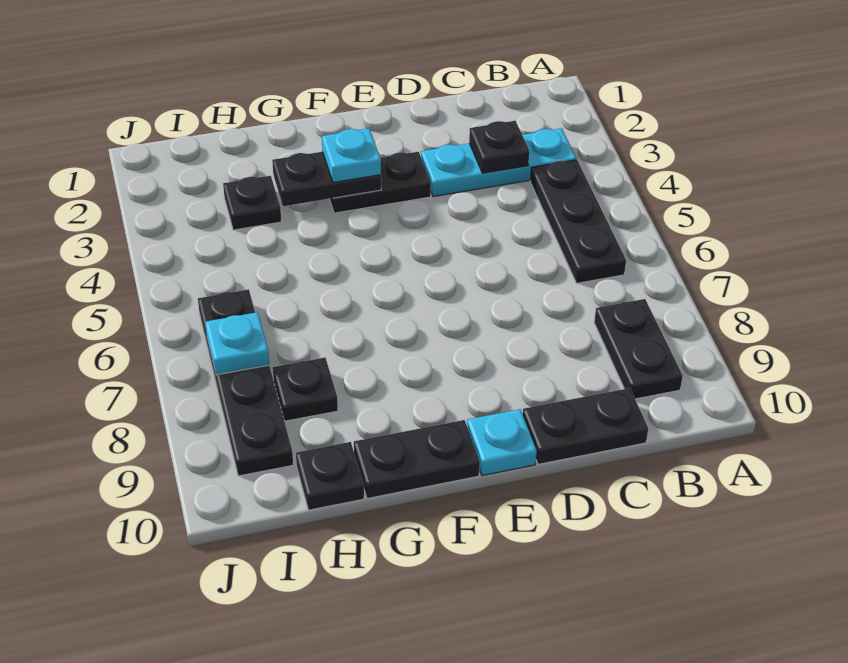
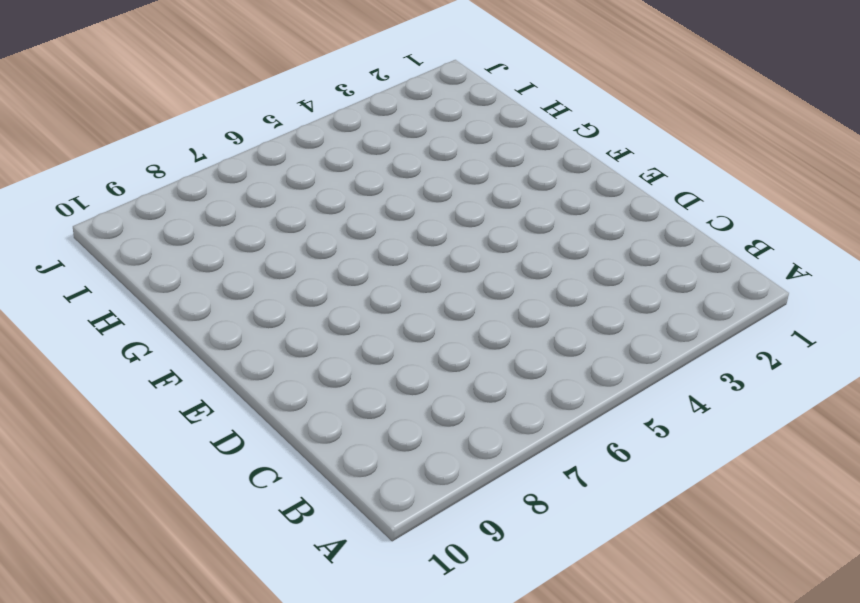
none -> cyan plate B3:D3 level 1
none -> black plate B4:B6 level 1
none -> black plate B8:B9 level 1

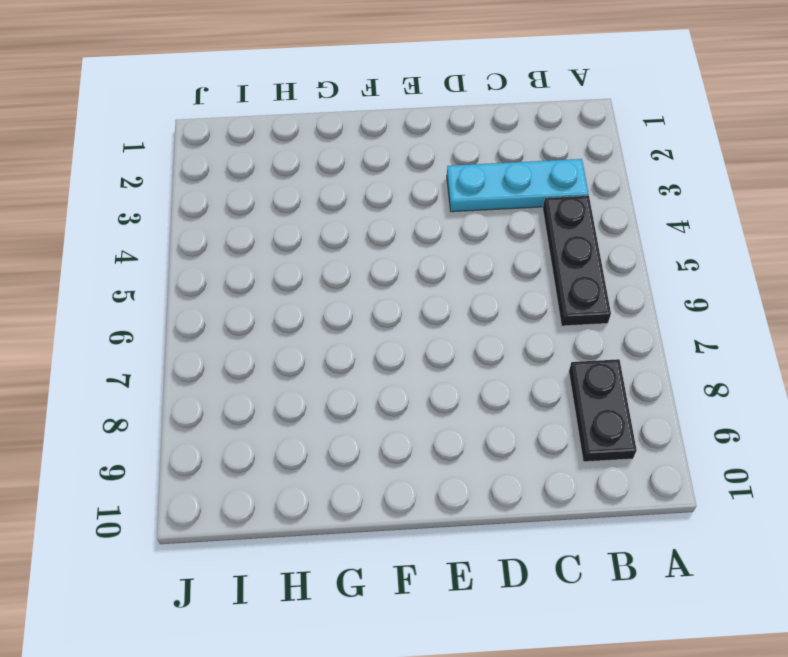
none -> black plate C10:D10 level 1
none -> black plate E3:F3 level 1
none -> cyan plate E10 level 1

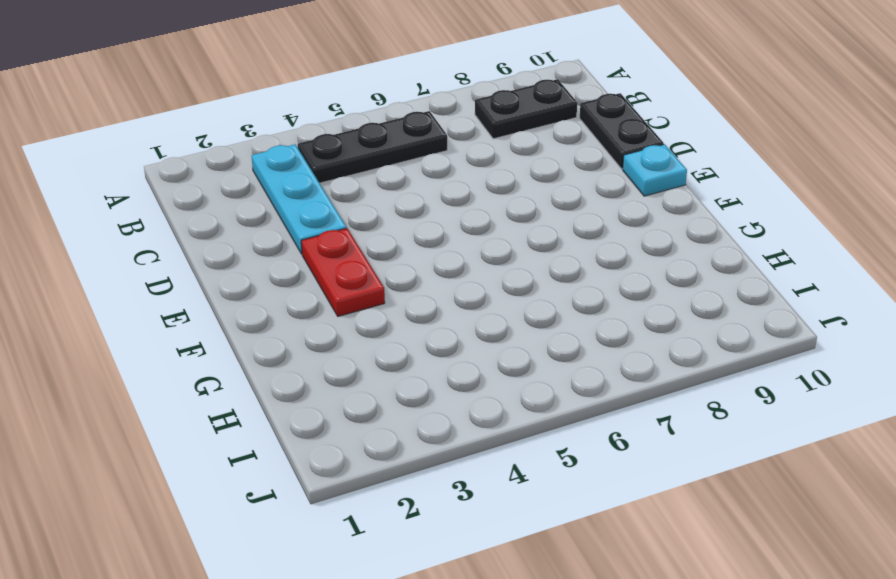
red plate E3:F3 level 1 -> black plate E3:F3 level 1
none -> black plate F10:G10 level 1
none -> black plate H3 level 1
none -> black plate H8 level 1

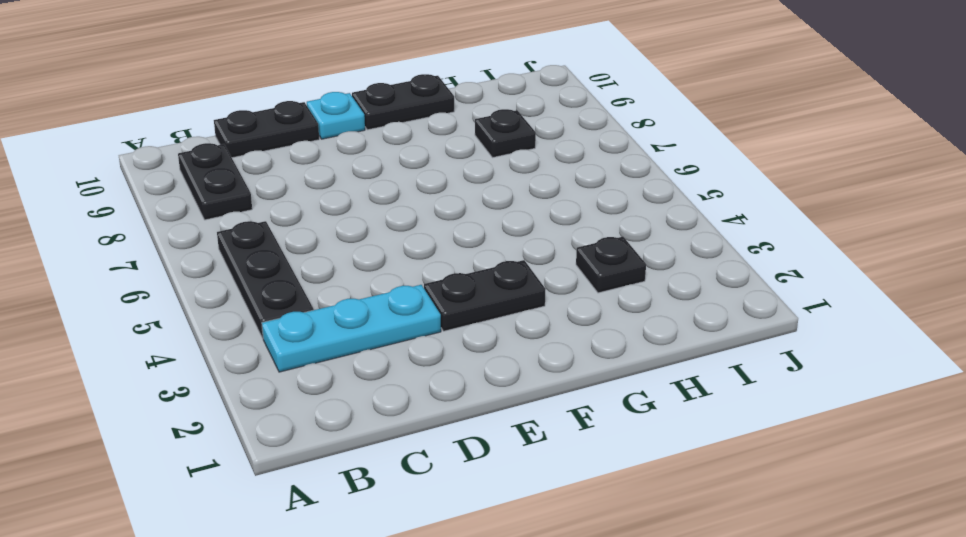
none -> black plate H10 level 1
none -> black plate I6:I9 level 1
none -> black plate C3 level 2

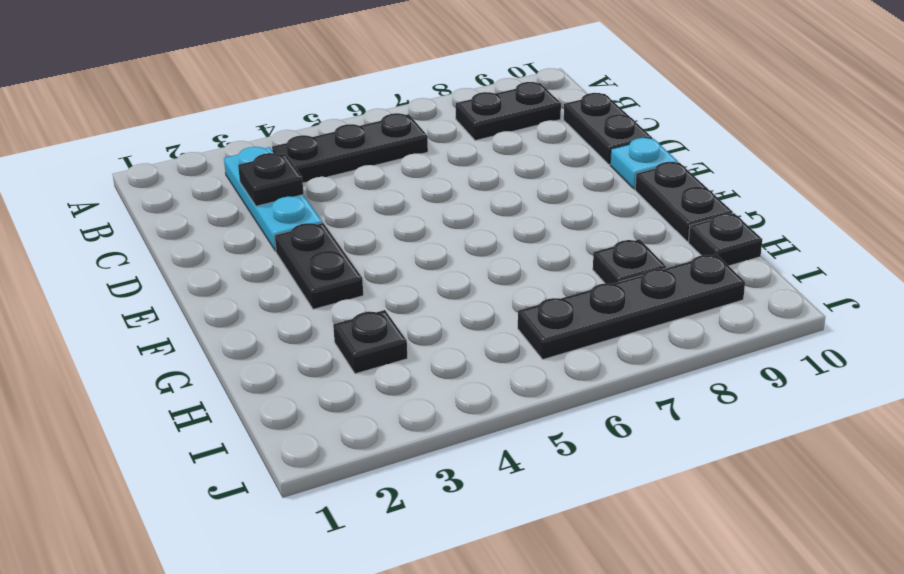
none -> black plate F3:G3 level 2
none -> cyan plate I7 level 2
none -> cyan plate F3 level 3

